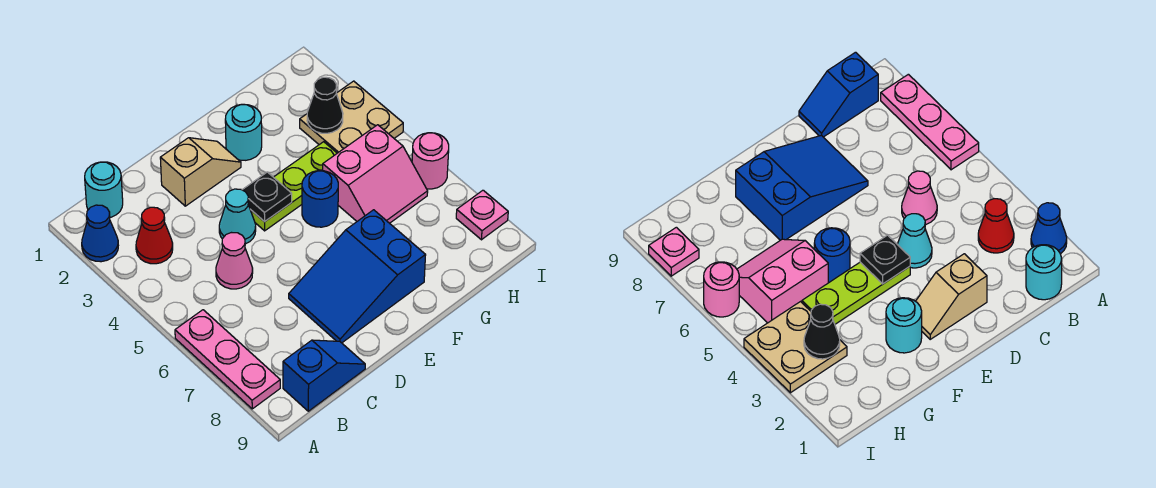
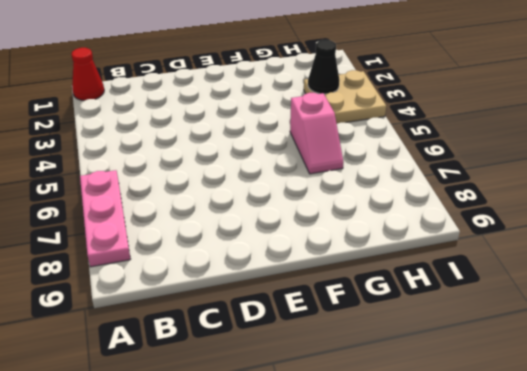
red cone A1 level 1 -> red cone B3 level 1
pink slope G5:G6 level 1 top 5 -> pink slope G5:H6 level 1 top 5
none -> blue cone A2 level 1
none -> cyan round brick B1 level 1
none -> blue slope B9:C9 level 1 top B

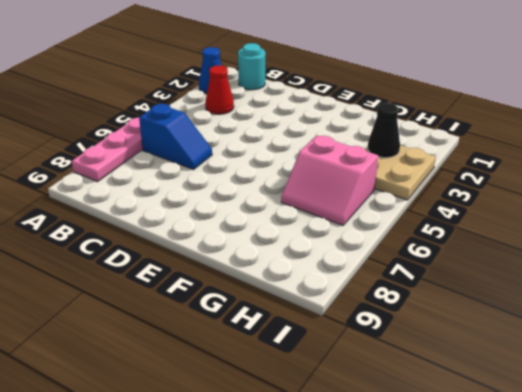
blue slope B6:C6 level 1 top B -> blue slope B9:C9 level 1 top B
none -> pink cone C5 level 1
none -> tan slope D2:E2 level 1 top D
none -> cyan cone D4 level 1

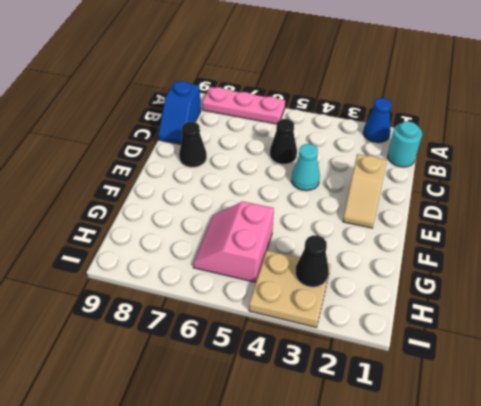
black cone C5 level 1 -> pink cone C5 level 1
black cone D8 level 1 -> blue slope D7:F8 level 1 top F
none -> red cone B3 level 1
none -> lime plate E4:G4 level 1
none -> cyan round brick F2 level 1

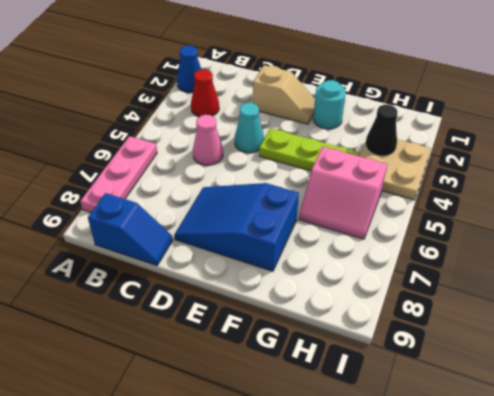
none -> cyan round brick B1 level 1
none -> blue round brick F5 level 1
none -> pink round brick I6 level 1

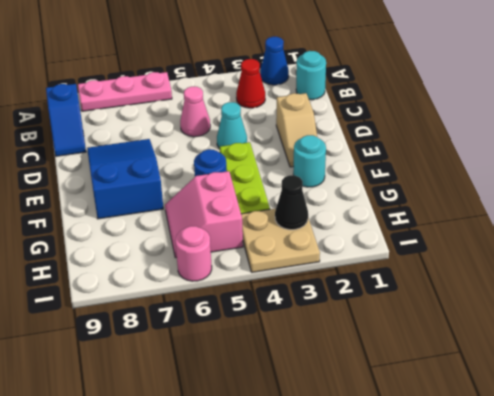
none -> pink plate I8 level 1
none -> black plate E4 level 2

